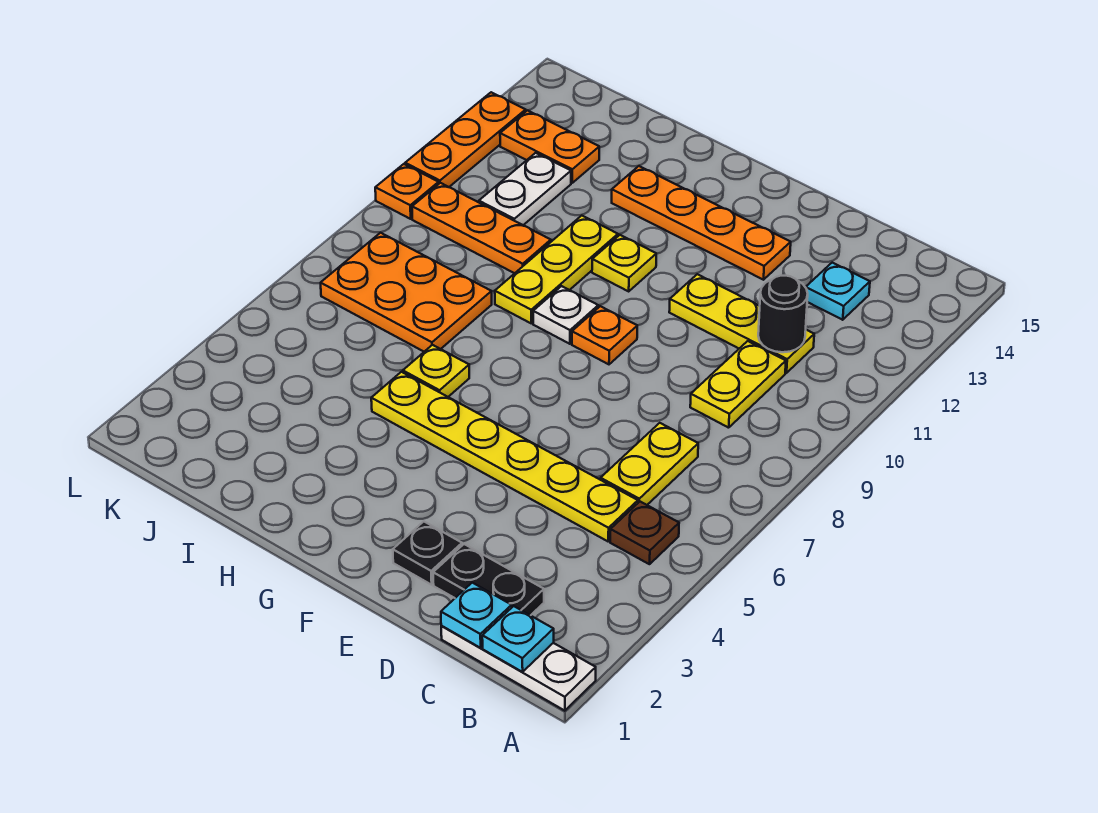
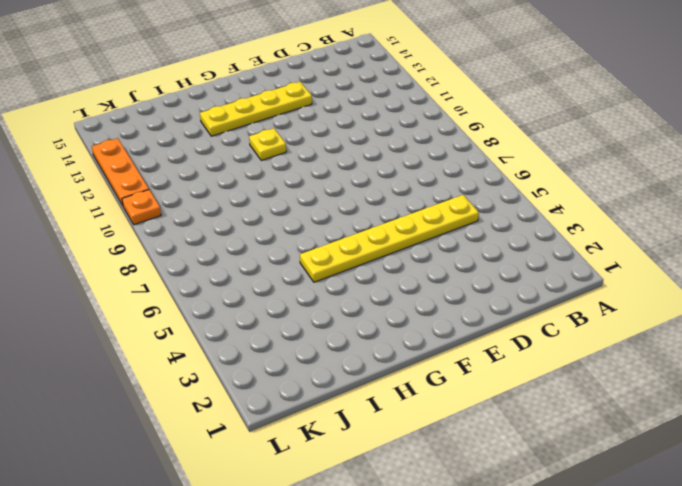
yellow plate E13:H13 level 1 -> orange plate E13:H13 level 1
none -> white plate A1:C1 level 1
none -> brown plate B5 level 1
none -> black plate C2:D2 level 1

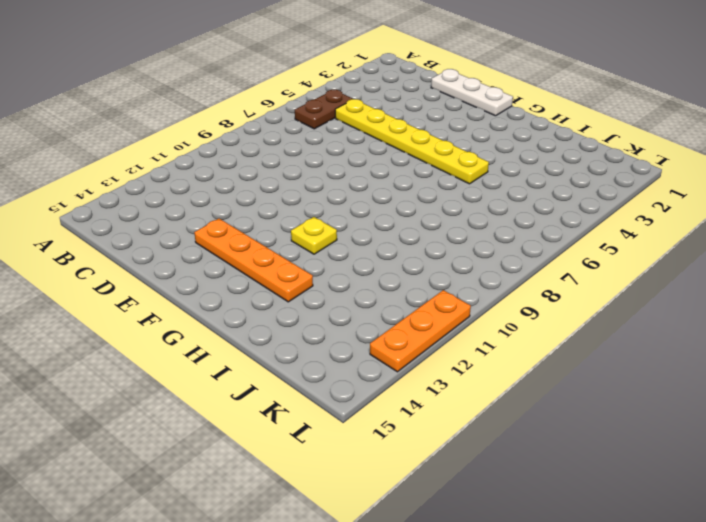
brown plate B5:B6 level 1 -> brown plate B5 level 1
white plate D1:F1 level 1 -> white plate A1:C1 level 1
none -> black plate C2:D2 level 1
none -> yellow plate C6:C7 level 1
none -> yellow plate C9:C10 level 1

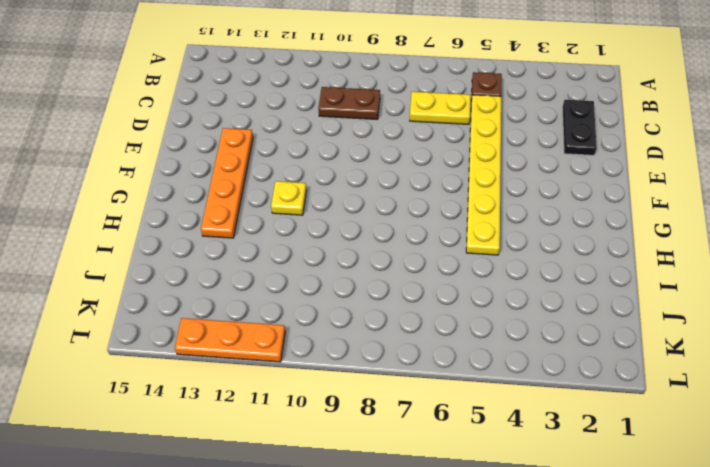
brown plate C9:C10 level 1 -> yellow plate C9:C10 level 1
none -> white plate A1:C1 level 1
none -> yellow plate C11:E11 level 1
none -> cyan plate C13 level 1

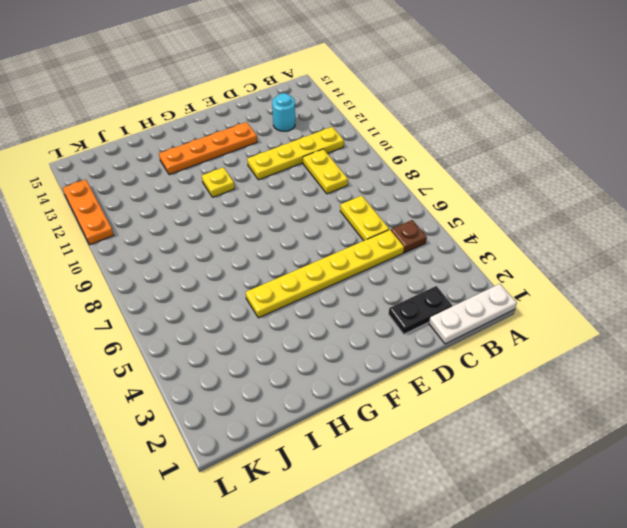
yellow plate B11:E11 level 1 -> yellow plate C11:E11 level 1
cyan round brick C13 level 1 -> cyan plate C13 level 1
none -> black plate E2 level 1
none -> orange plate F9 level 1
none -> white plate G9 level 1

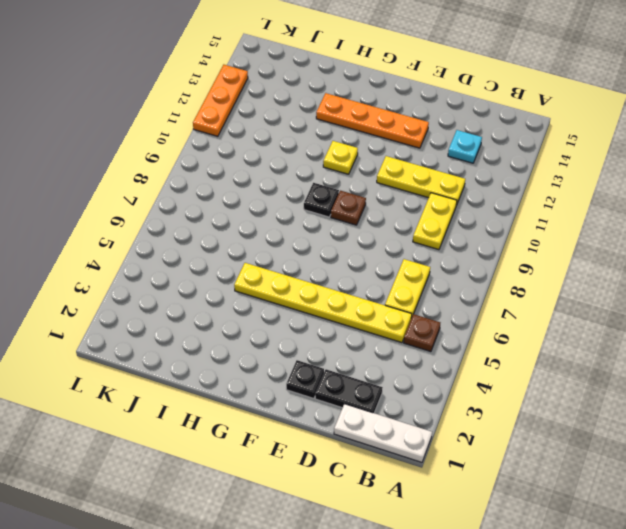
brown plate F9 level 1 -> orange plate F9 level 1
black plate G9 level 1 -> white plate G9 level 1
none -> yellow plate H6 level 1
none -> yellow plate H9:H11 level 1
none -> orange plate I7:K8 level 1

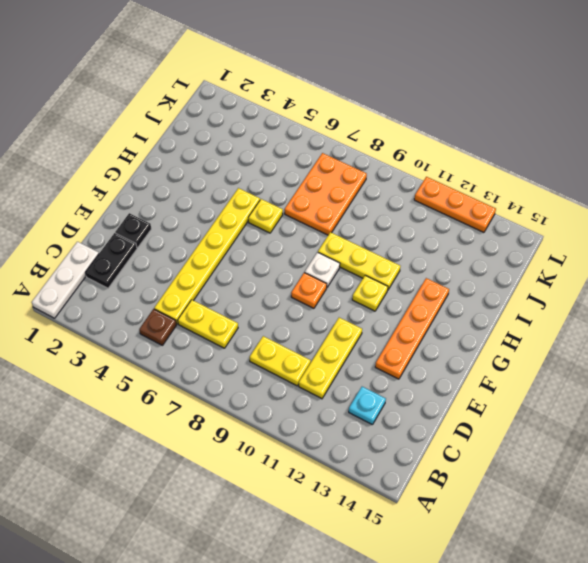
none -> orange plate I10:K10 level 1
none -> white plate J11:J12 level 1
none -> orange plate J13:K13 level 1

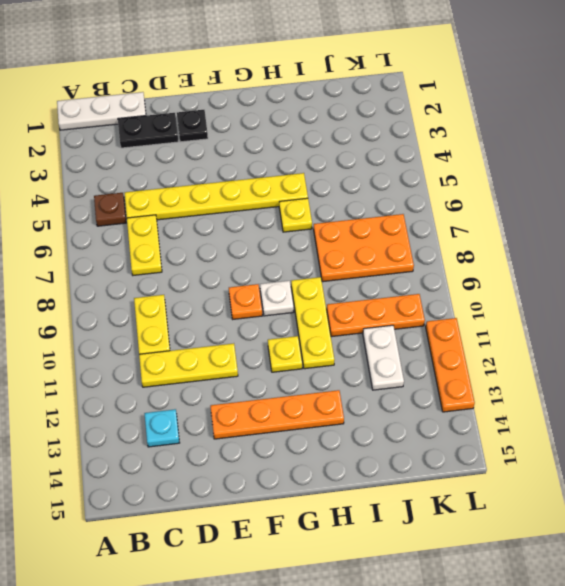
none -> orange plate J13:K13 level 1
none -> orange plate L10 level 1
none -> cyan plate B1 level 2

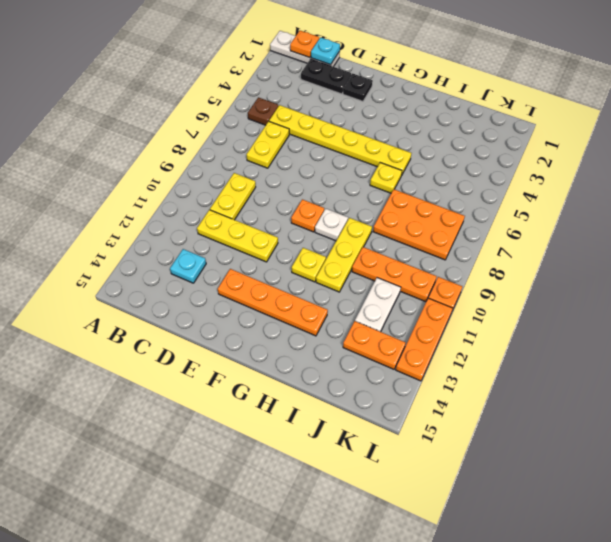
orange plate B1 level 2 -> cyan plate B1 level 2
none -> black round brick C11 level 2

